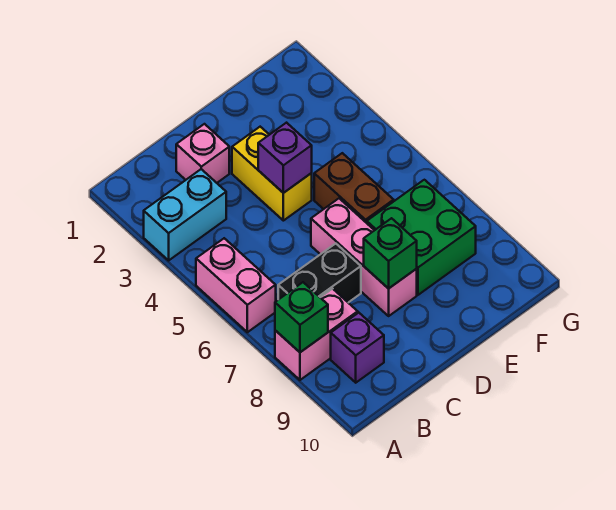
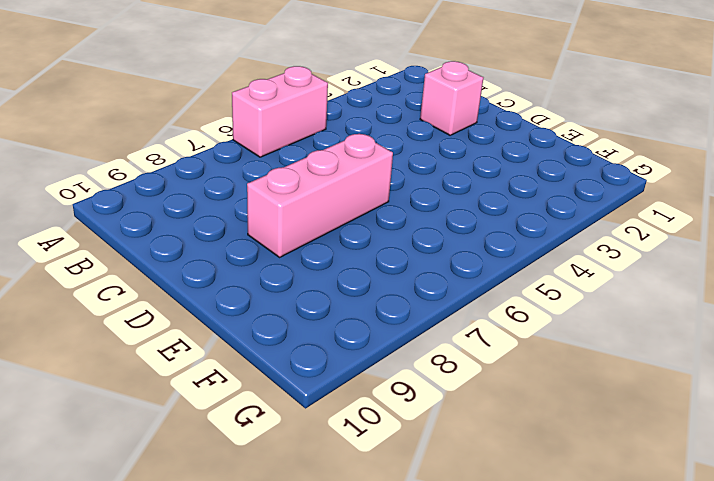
none -> cyan brick A3:B3 level 1
none -> pink brick A8:B8 level 1
none -> black brick B7:C7 level 1

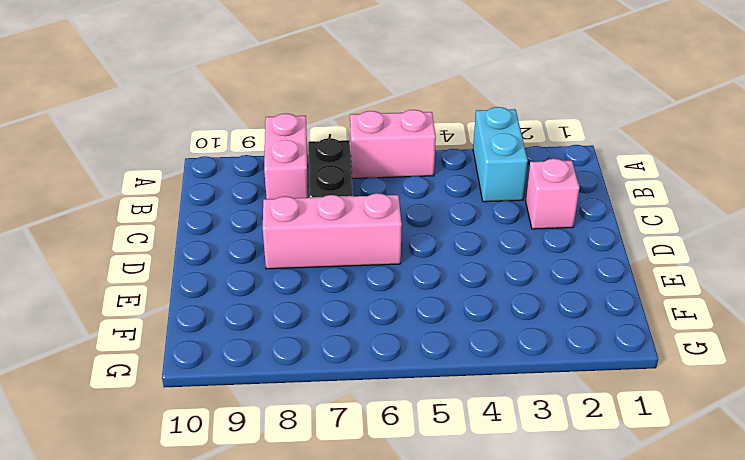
none -> purple brick B9 level 1
none -> yellow brick D3:D4 level 1
none -> brown brick E5:E6 level 1

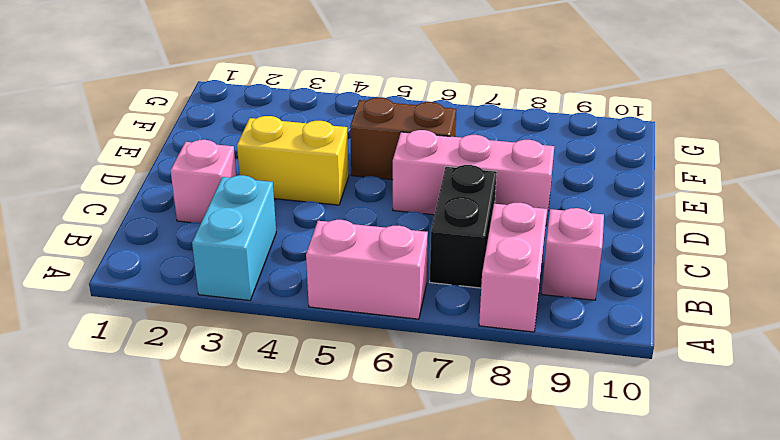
pink brick B9 level 1 -> purple brick B9 level 1
none -> green brick E7:F8 level 1
none -> green brick A8 level 2
none -> purple brick D4 level 2

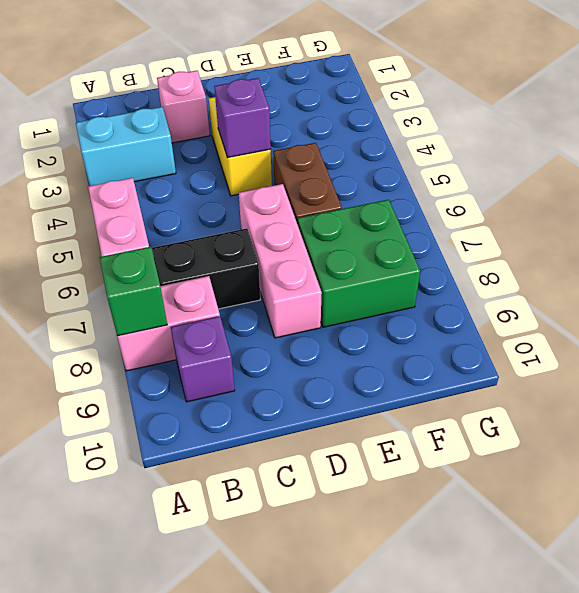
none -> green brick D8 level 2

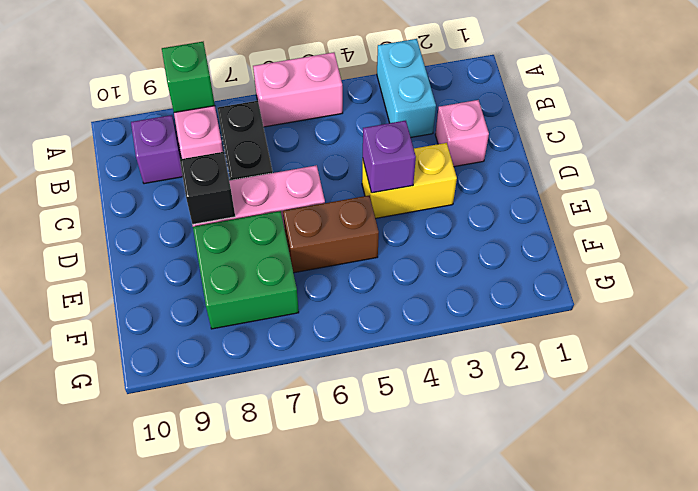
black brick D8 level 2 -> green brick D8 level 2

